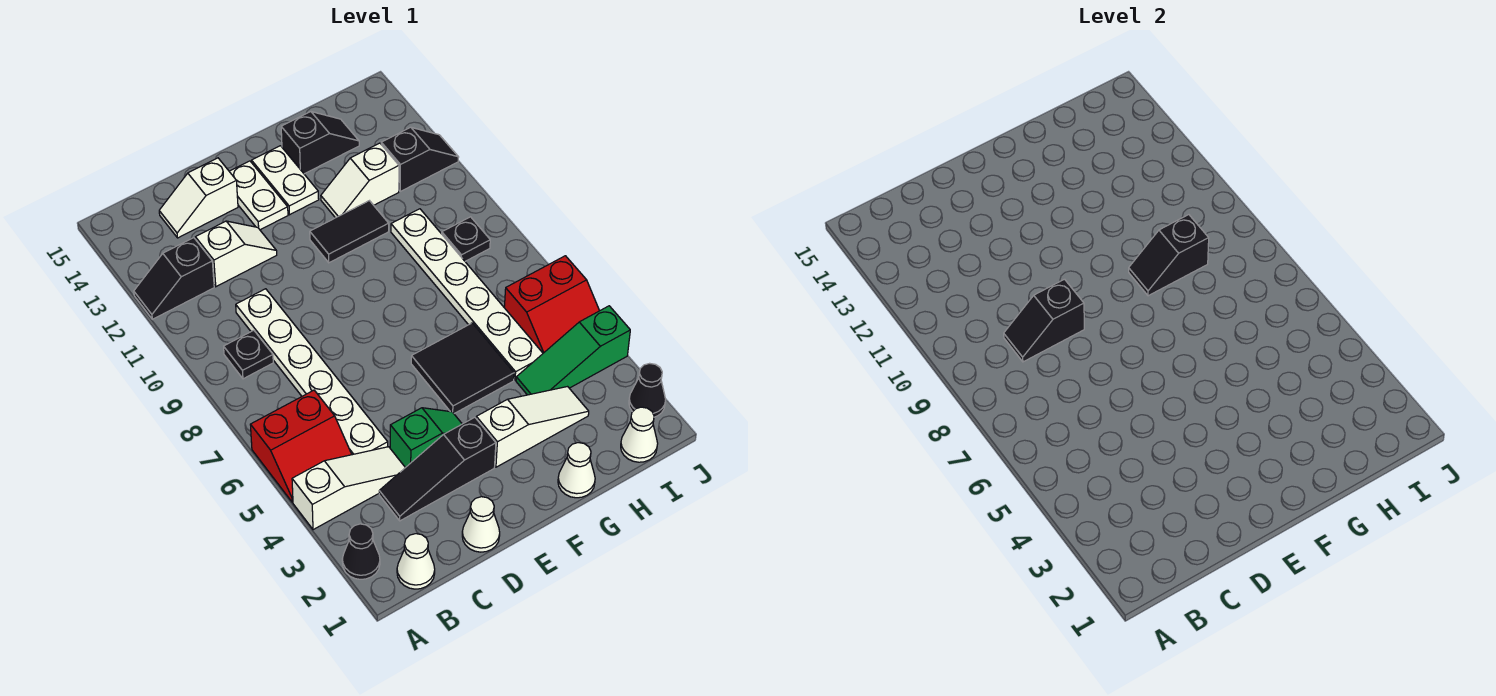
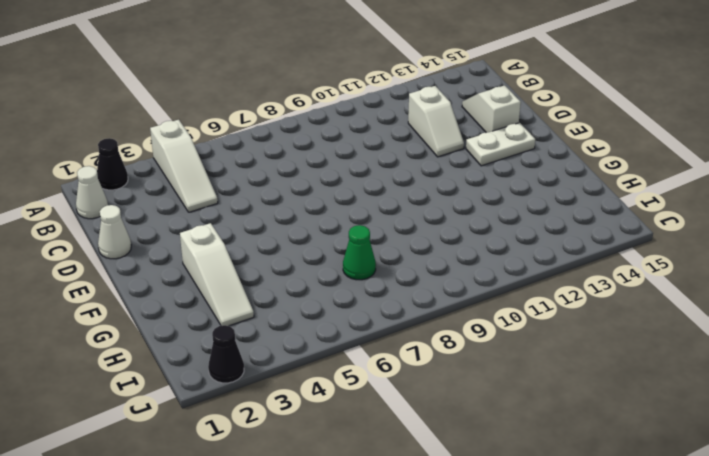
green cone H7 level 1 -> white plate H5:H10 level 1
none -> red slope A5:B6 level 1 top 6
none -> black slope A12:B12 level 1 top B
none -> black plate B9 level 1

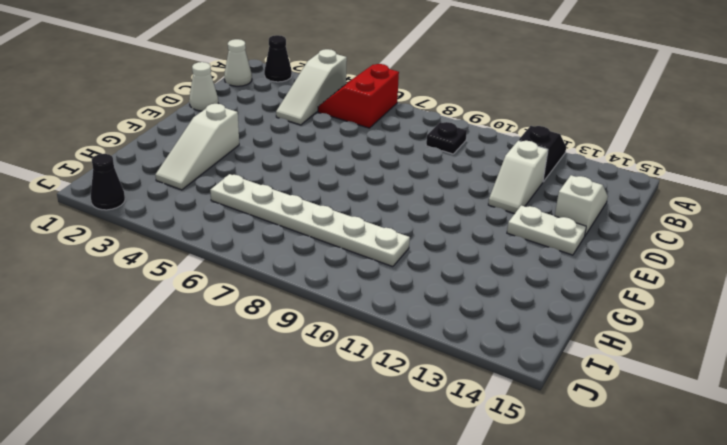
none -> black slope C3:E3 level 1 top E
none -> white plate C5:C10 level 1
none -> green slope D4:E4 level 1 top D

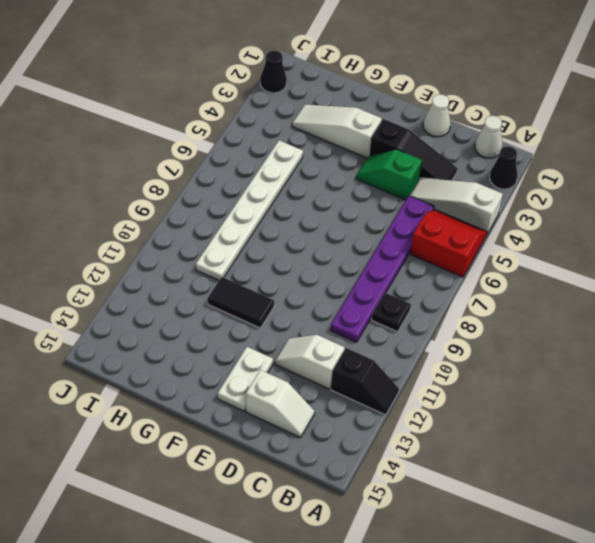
purple plate C5:C10 level 1 -> white plate C5:C10 level 1
none -> black tile F5:G6 level 1
none -> white plate F13:F14 level 1
none -> white cone G1 level 1

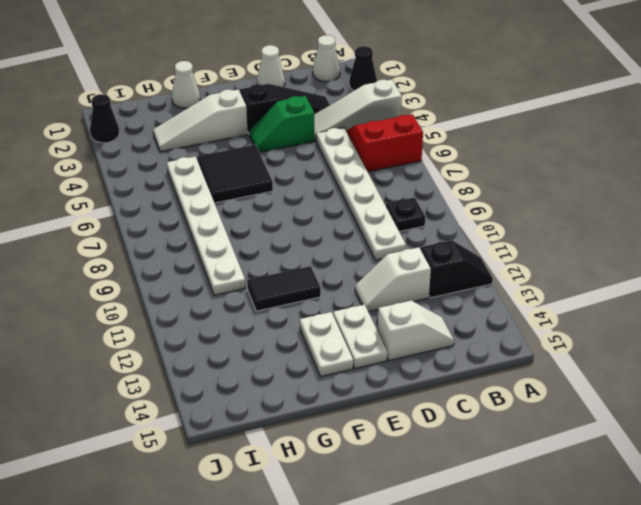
none -> white slope G12:H12 level 1 top H
none -> black slope G14:H14 level 1 top G
none -> green slope H4:J4 level 1 top J

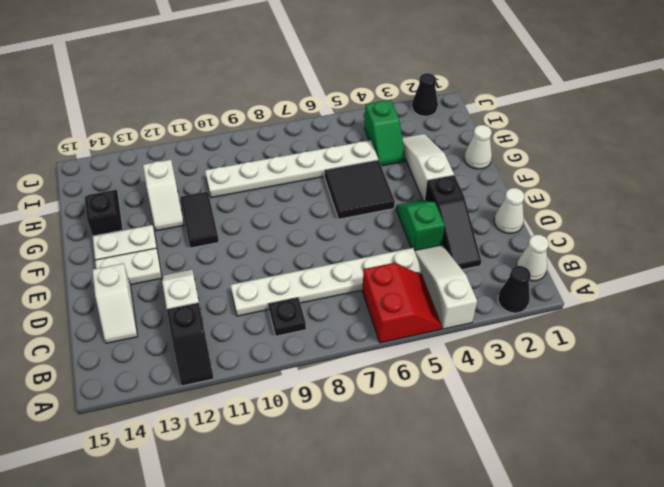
green slope H4:I4 level 1 top I -> green slope H4:J4 level 1 top J
none -> white cone I1 level 1
none -> red slope I5:J6 level 1 top 6
none -> black plate I9 level 1

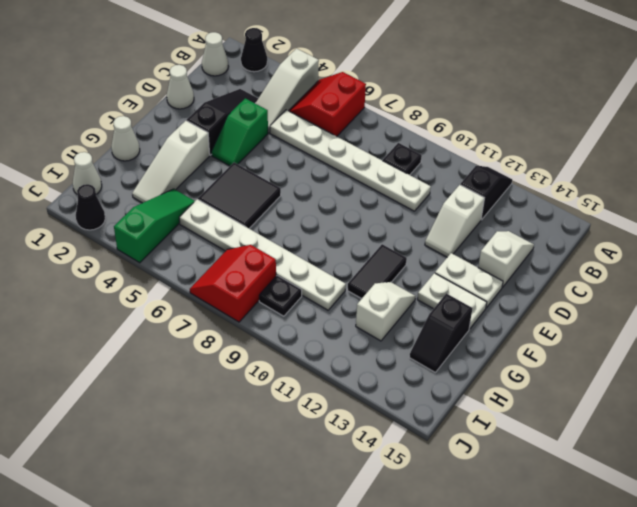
red slope I7:J8 level 1 top 8 -> red slope I5:J6 level 1 top 6
none -> black slope I12:J12 level 1 top I
none -> black slope C9:D9 level 2 top D
none -> black slope G9:H9 level 2 top H

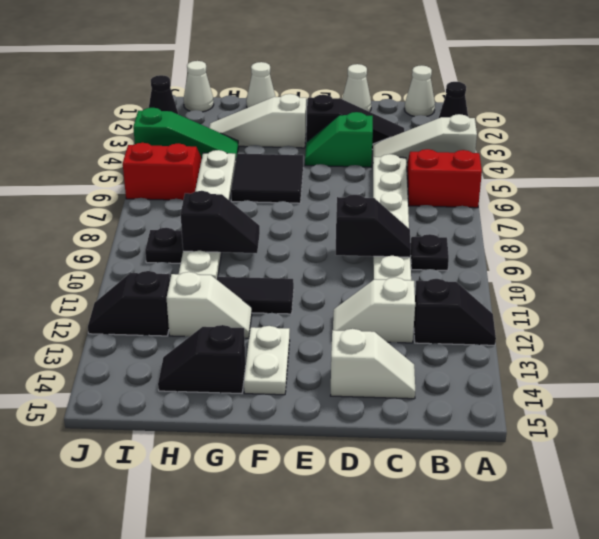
none -> white plate E13:E14 level 1

